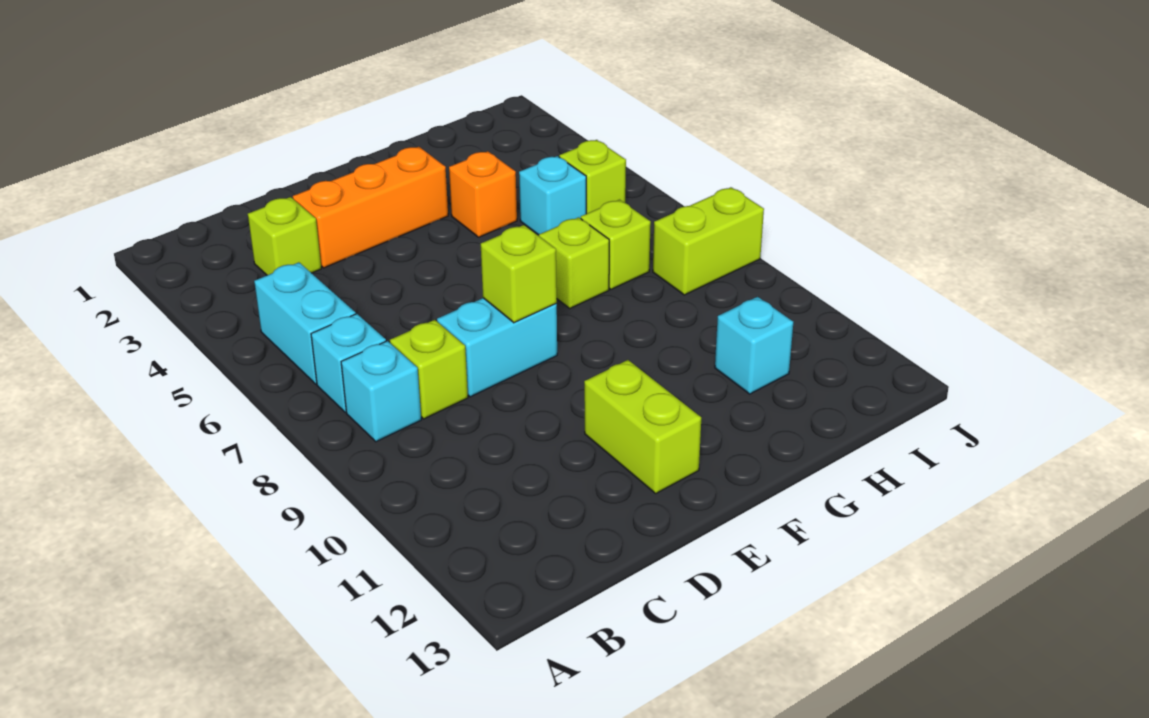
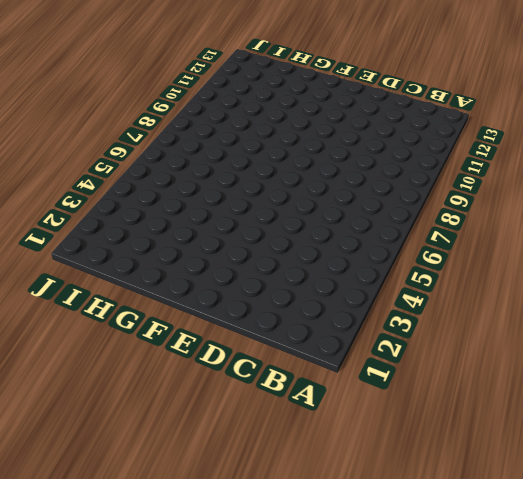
none -> cyan brick B5:B6 level 1
none -> cyan brick B7 level 1
none -> cyan brick B8 level 1

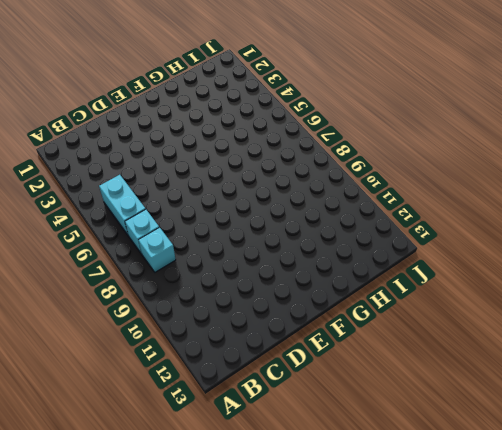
none -> lime brick C3 level 1
none -> lime brick C8 level 1
none -> orange brick D3:F3 level 1

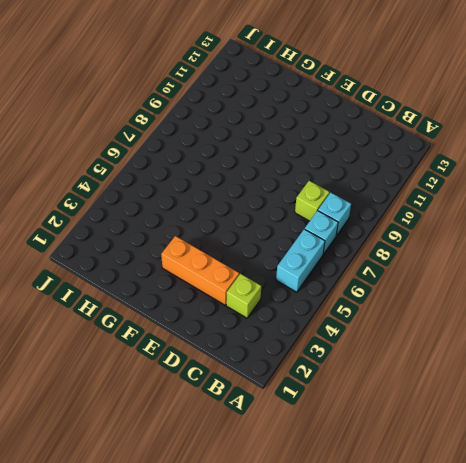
none -> cyan brick D8:E8 level 1
none -> lime brick E11:E12 level 1
none -> orange brick G4 level 1

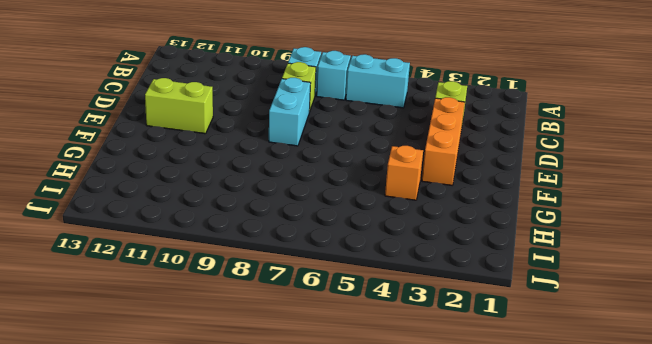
none -> lime brick G7 level 1
none -> cyan brick H5 level 1
none -> lime brick H7 level 1

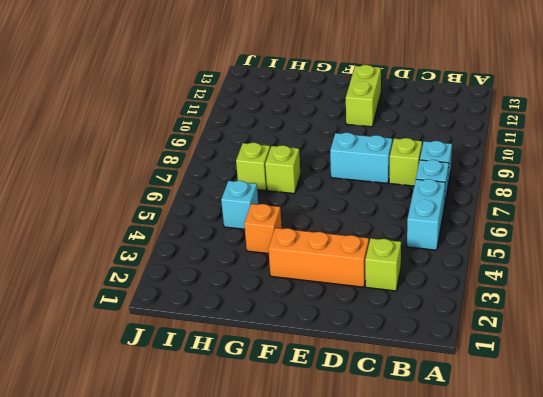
none -> cyan brick H11 level 1
none -> lime brick I5 level 1
none -> lime brick I8:J8 level 1

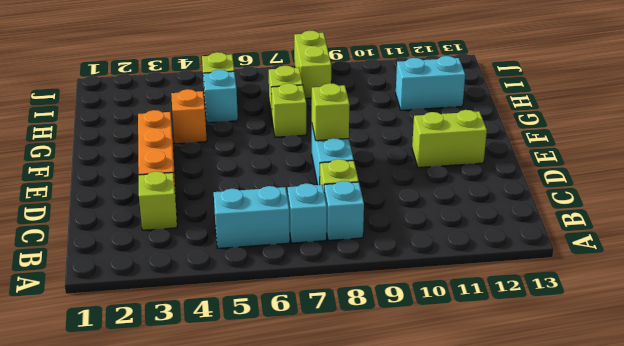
cyan brick H11:H12 level 1 -> cyan brick H11 level 1

